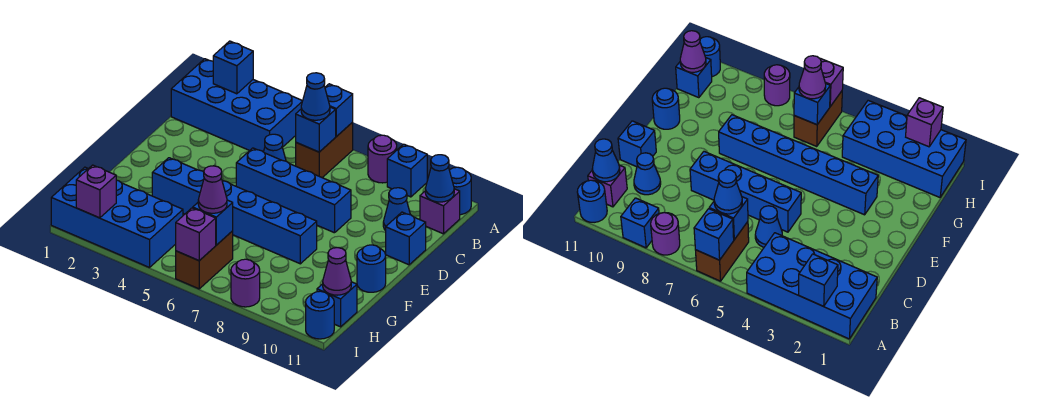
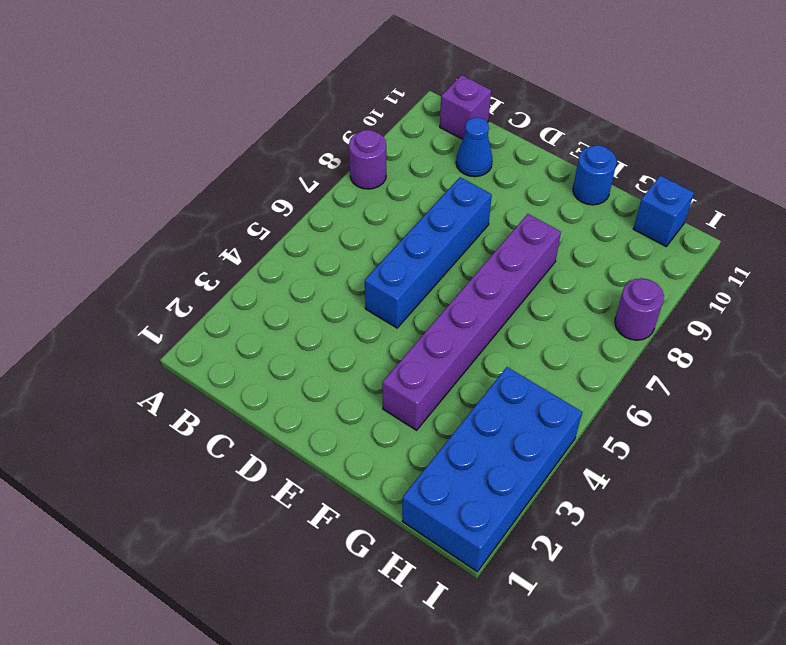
purple brick F3:F8 level 1 -> blue brick F3:F8 level 1
none -> blue brick A1:B4 level 1
none -> brown brick A6:B6 level 1
none -> blue brick A9 level 1

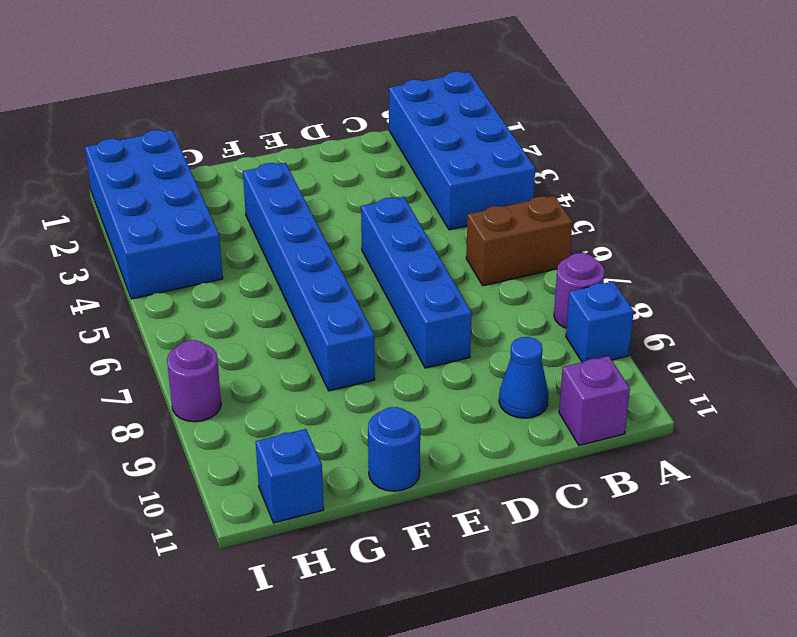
none -> blue round brick A11 level 1
none -> blue cone C5 level 1
none -> blue brick D11 level 1

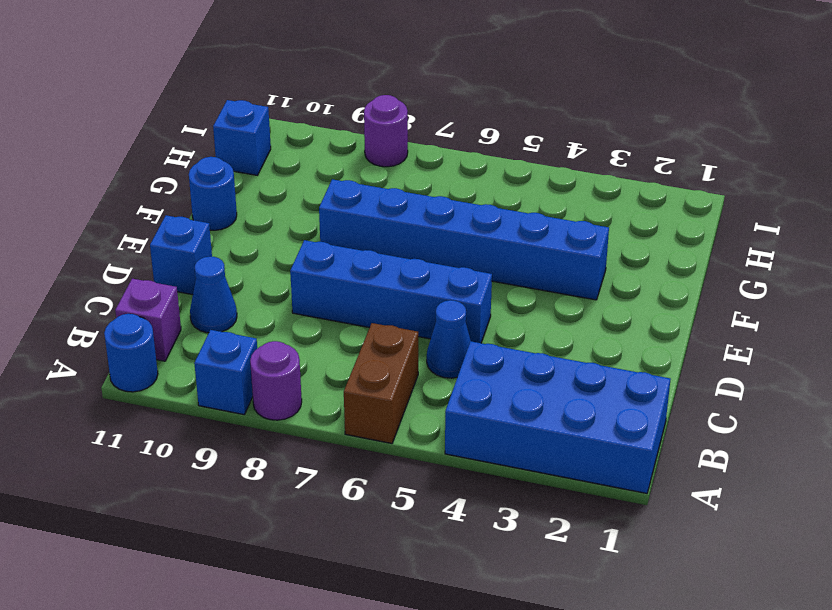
none -> blue brick H1:I4 level 1
none -> brown brick H6:I6 level 1
none -> blue round brick I11 level 1

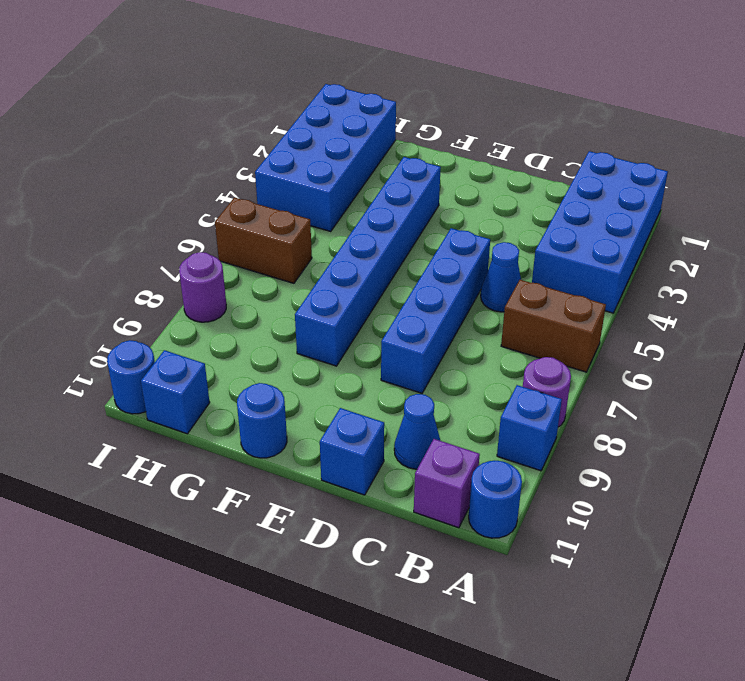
none -> blue brick A2 level 2
none -> blue brick A6 level 2
none -> blue brick B6 level 2

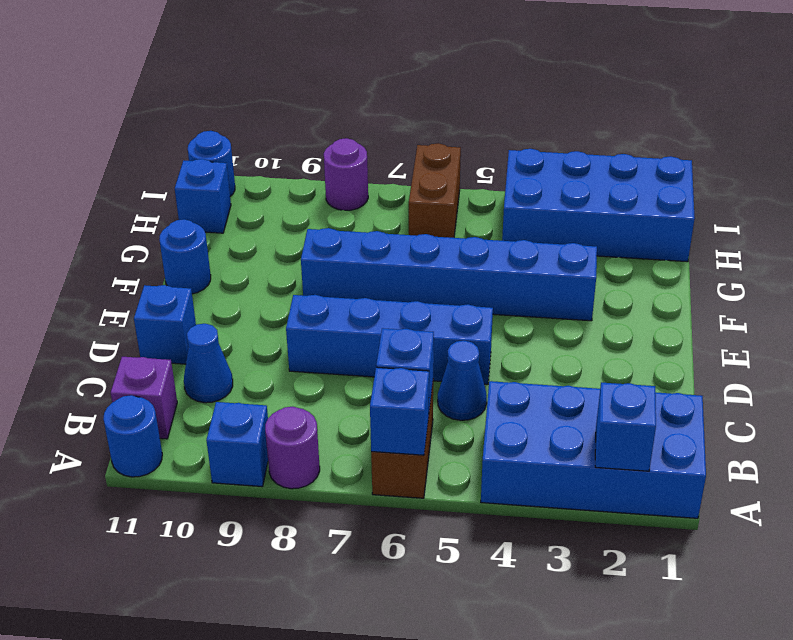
none -> blue cone B11 level 2
none -> blue brick H6 level 2
none -> purple cone H11 level 2

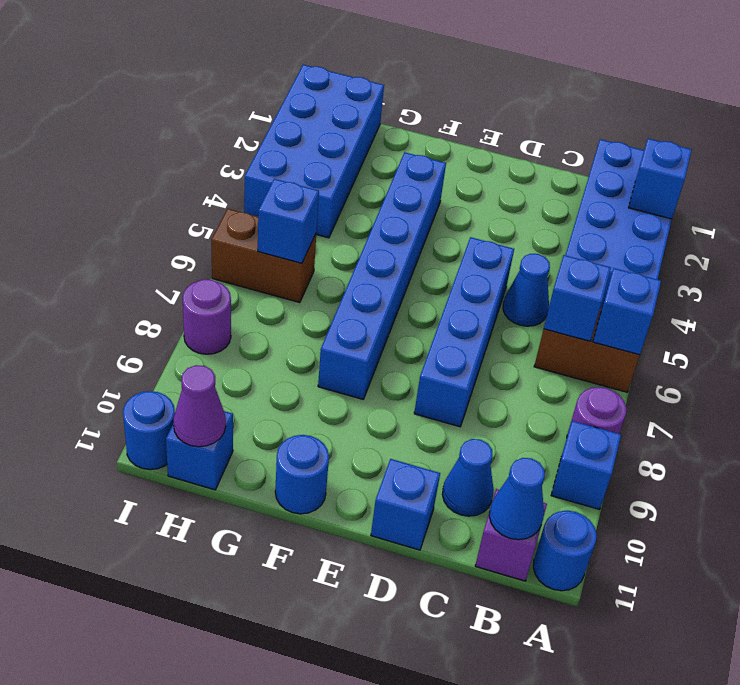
none -> purple brick I2 level 2
none -> purple brick I6 level 2
none -> blue cone B6 level 3

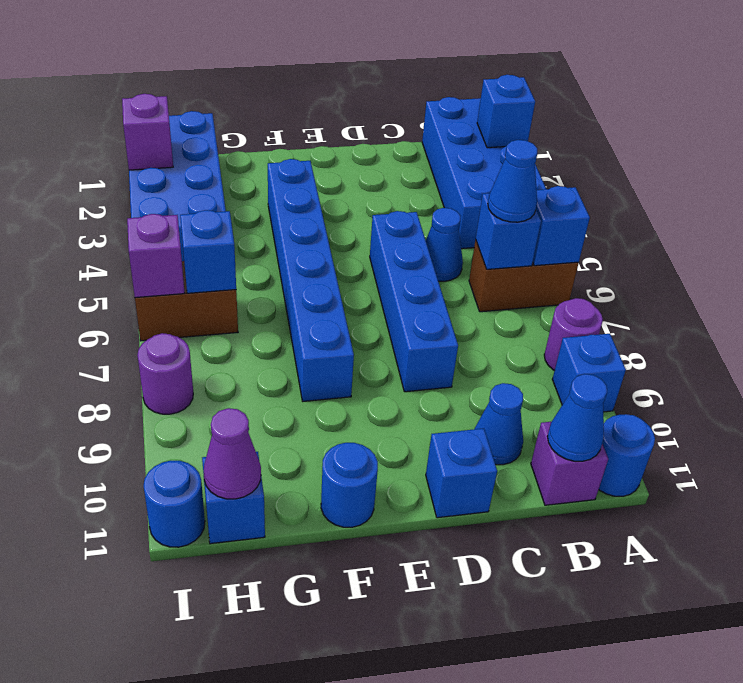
none -> purple cone H6 level 3

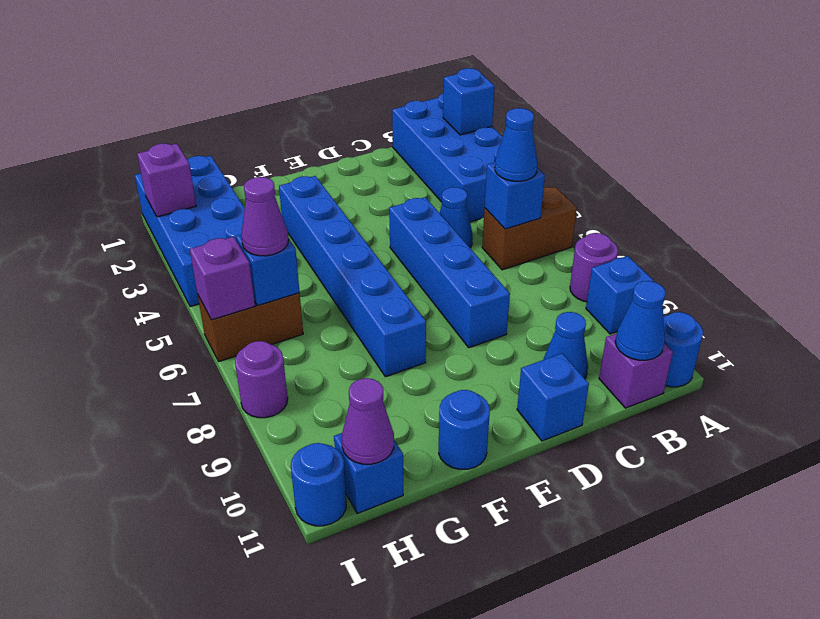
none -> blue brick A6 level 2

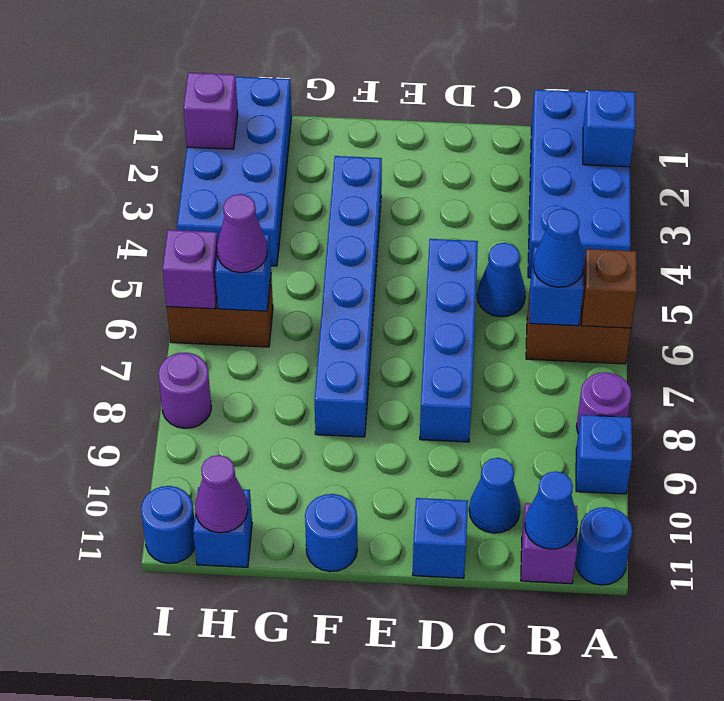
brown brick A6 level 2 -> blue brick A6 level 2

